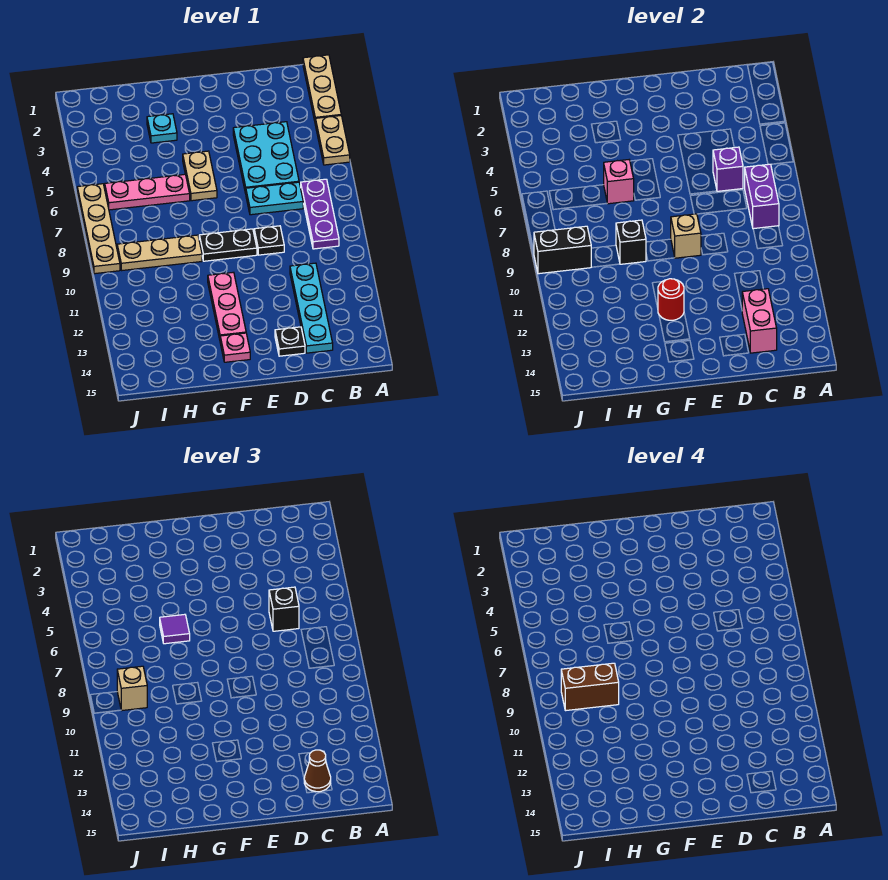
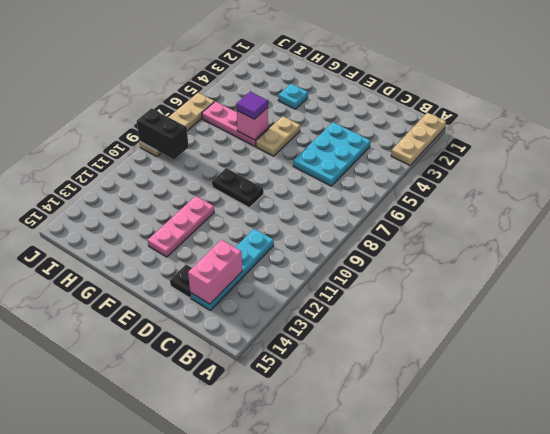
none -> tan plate A4:A5 level 1
none -> purple plate B7:B9 level 1
none -> cyan plate C7:D7 level 1

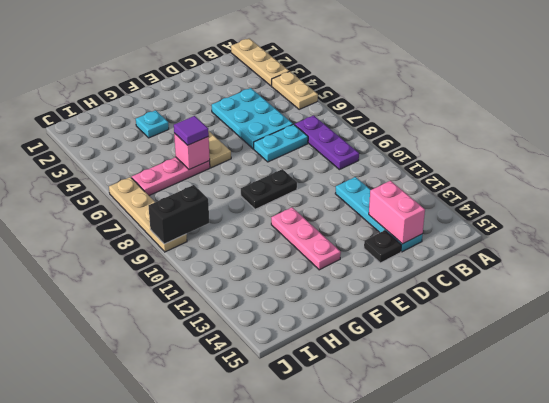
none -> black plate D9 level 1
none -> pink plate F14 level 1
none -> tan plate G9:I9 level 1

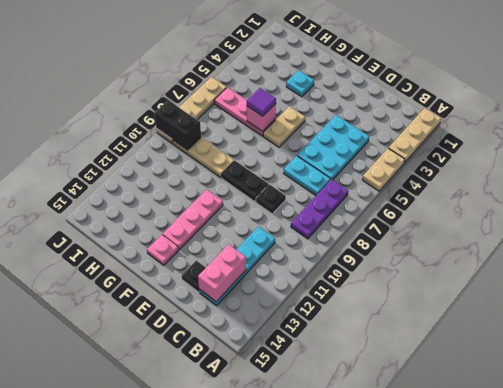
none -> purple brick B7:B8 level 2
none -> purple brick C6 level 2
none -> tan brick E9 level 2

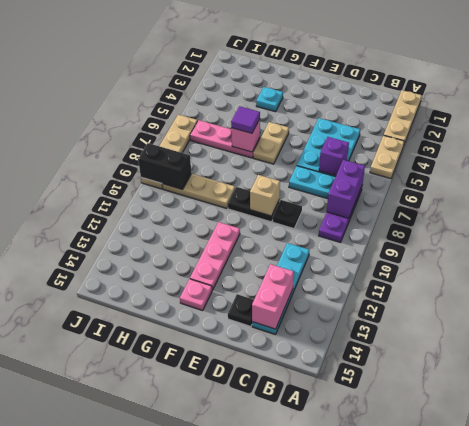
none -> red round brick F12 level 2
none -> black brick G9 level 2
none -> black brick C6 level 3

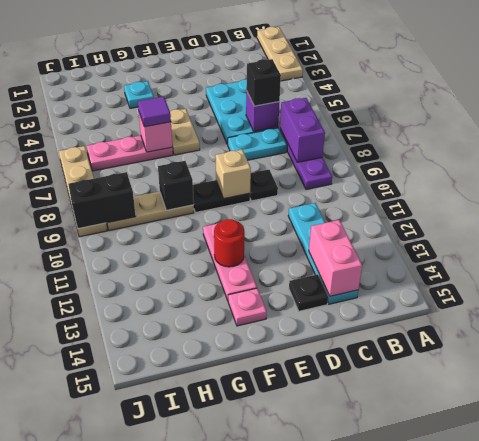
none -> tan plate A4:A5 level 1
none -> brown cone C14 level 3
none -> tan brick I9 level 3

